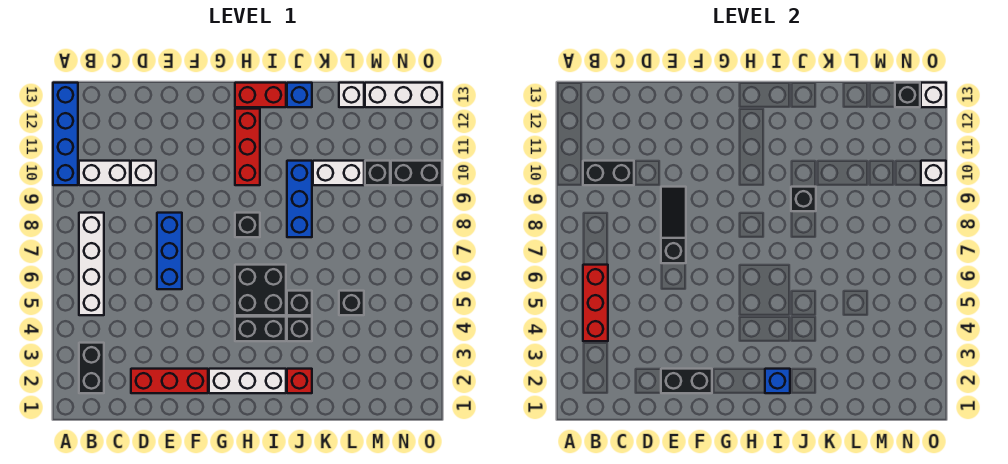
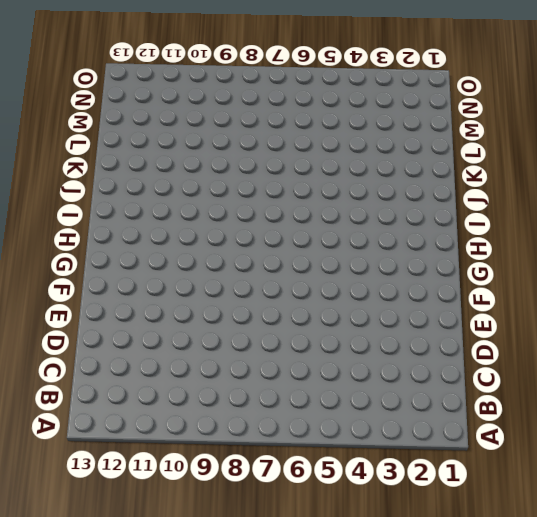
none -> blue brick A10:A13 level 1
none -> black brick B2:B3 level 1
none -> white brick B5:B8 level 1
none -> white brick B10:C10 level 1

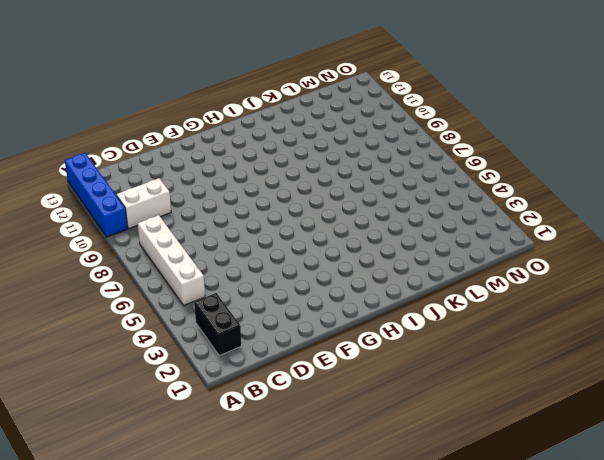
none -> red brick D2:F2 level 1
none -> white brick D10 level 1
none -> blue brick E6:E8 level 1
none -> white brick G2:I2 level 1

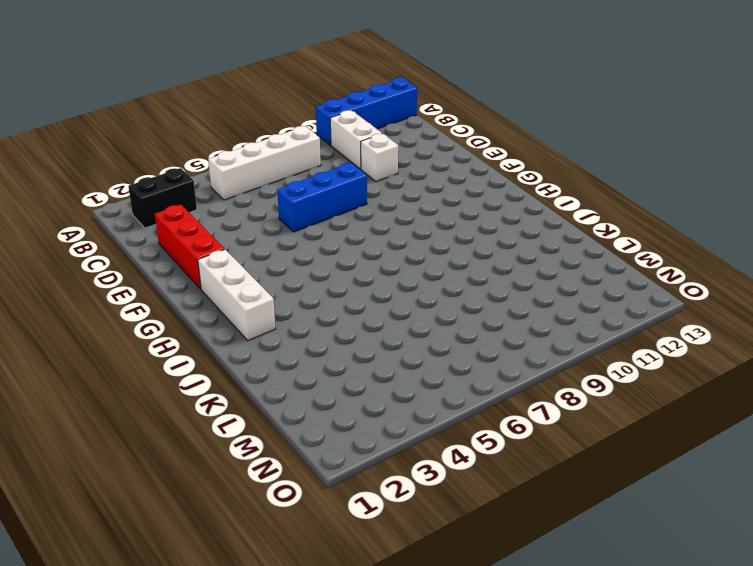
none -> black brick H4:I4 level 1
none -> black brick H5:I6 level 1
none -> black brick H8 level 1
none -> red brick H10:H12 level 1

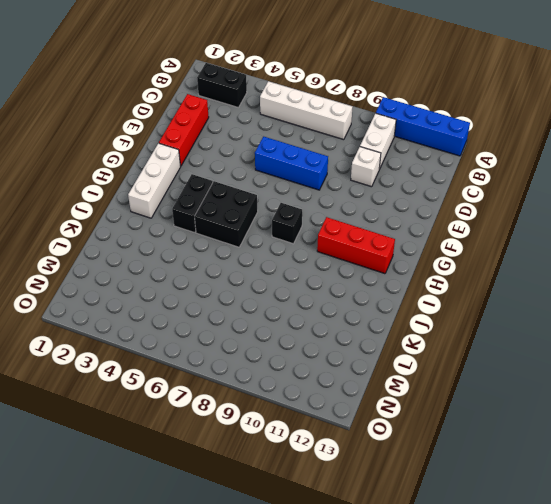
none -> red brick H13:I13 level 1
none -> red brick J2 level 1
none -> black brick J4 level 1
none -> black brick J5 level 1

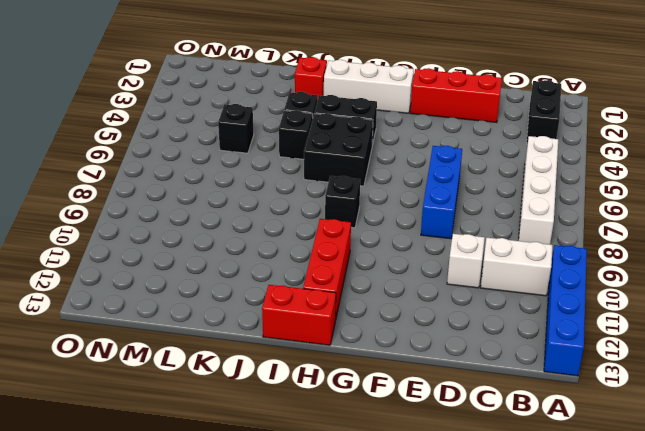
none -> blue brick J8:J10 level 1
none -> blue brick J13 level 1
none -> white brick K10:L10 level 1
none -> white brick L13 level 1

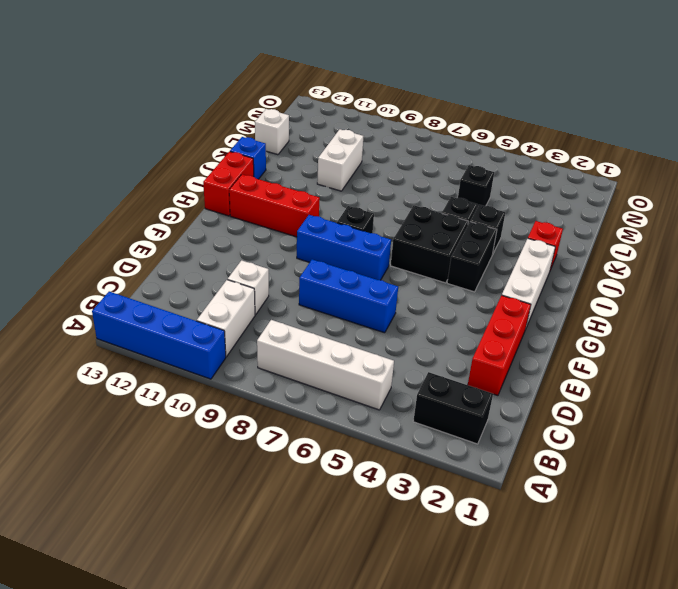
blue brick G7:G9 level 1 -> blue brick J8:J10 level 1
none -> black brick M10 level 1
none -> white brick M13:O13 level 1
none -> black brick N10:O10 level 1
none -> red brick B4:B6 level 2

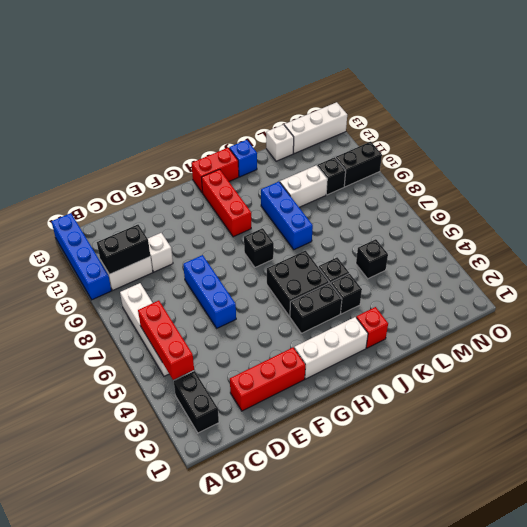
none -> black brick E2:F2 level 2
none -> black slope E7:E9 level 2 top 7
none -> blue brick I2 level 2
none -> black brick J9 level 2

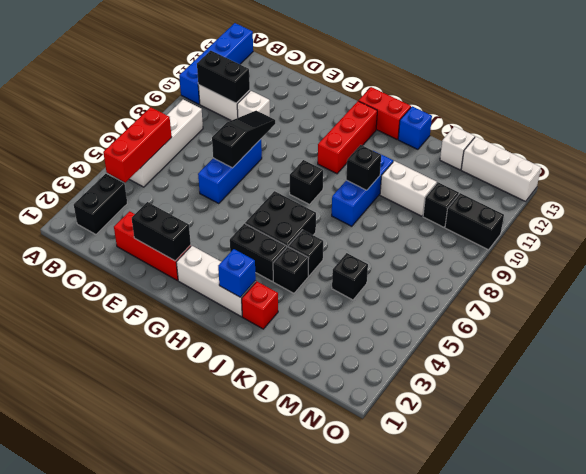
none -> black brick N13 level 2
none -> white brick O10 level 2
none -> white brick O13 level 2

